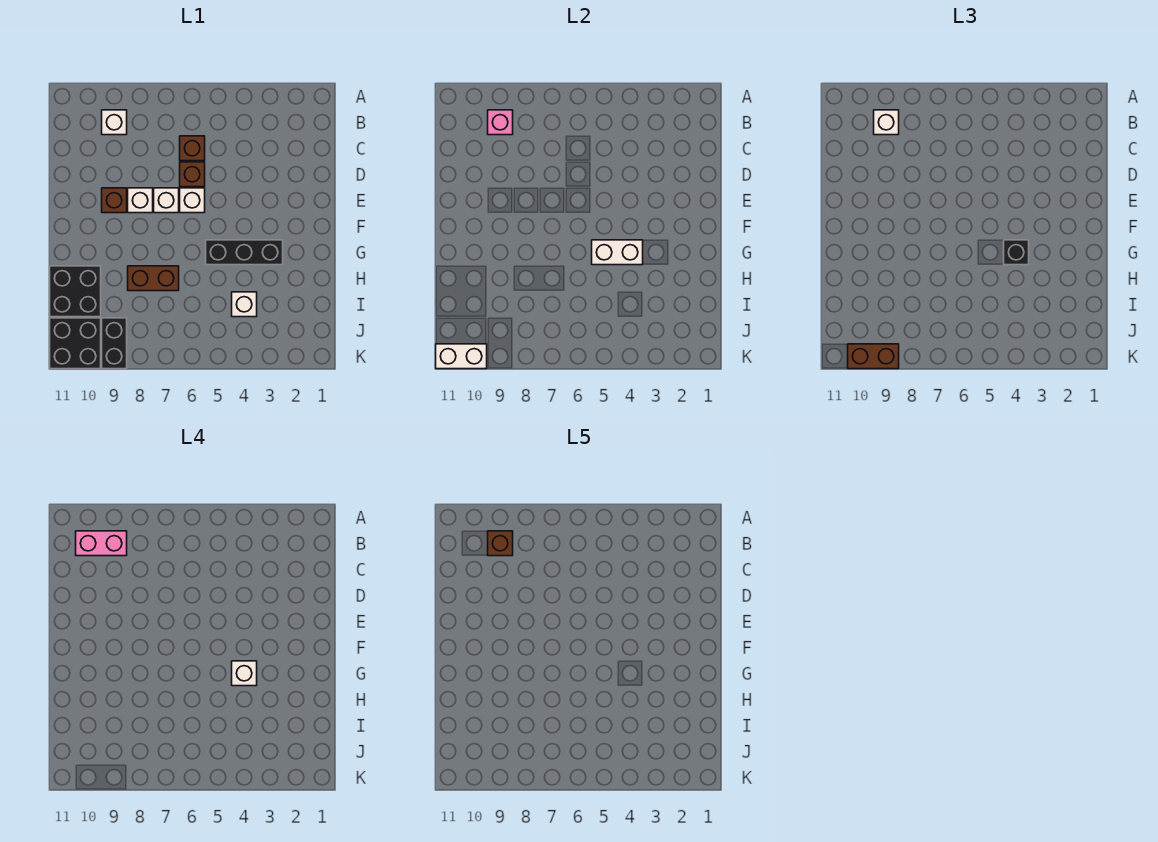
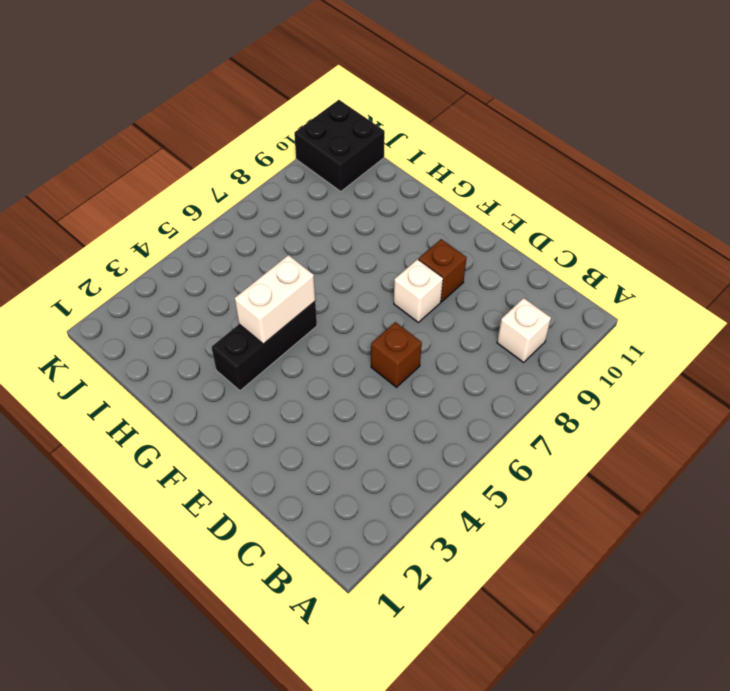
none -> brown brick C6 level 1
none -> white brick E6 level 1
none -> white brick E7 level 1

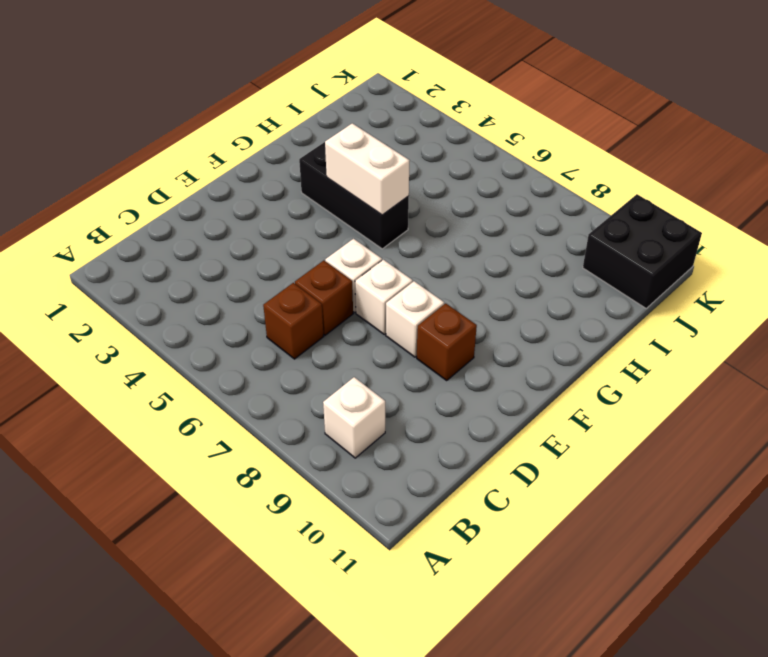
none -> brown brick H7:H8 level 1
none -> black brick H10:I11 level 1
none -> white brick I4 level 1

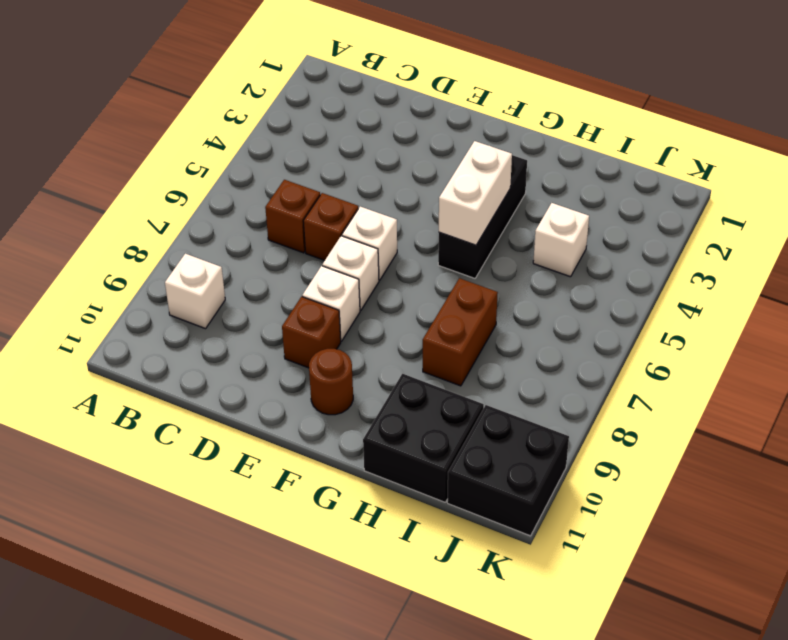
brown round brick F10 level 1 -> none
none -> black brick J9:K9 level 1
none -> pink brick B9 level 2
none -> white brick K10:K11 level 2

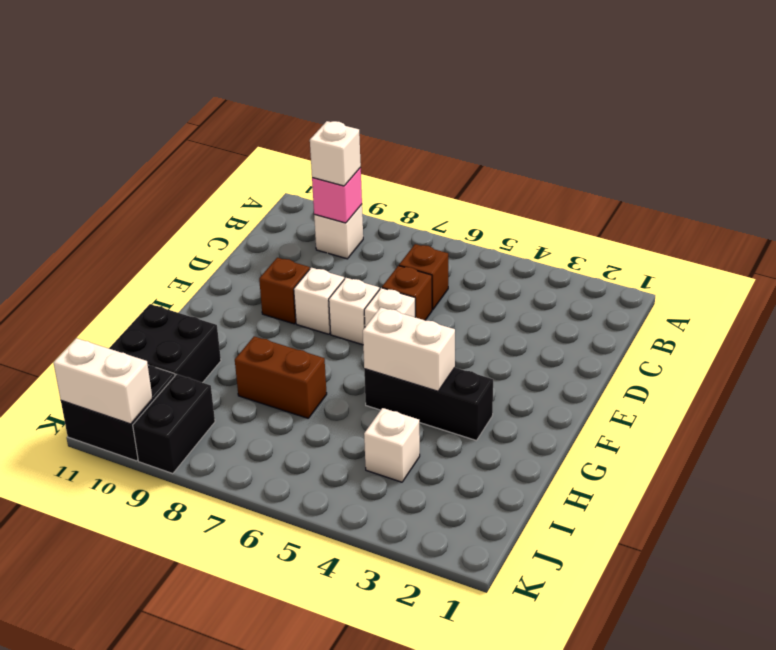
none -> black brick G4 level 3
none -> brown brick K9:K10 level 3
none -> pink brick B9:B10 level 4

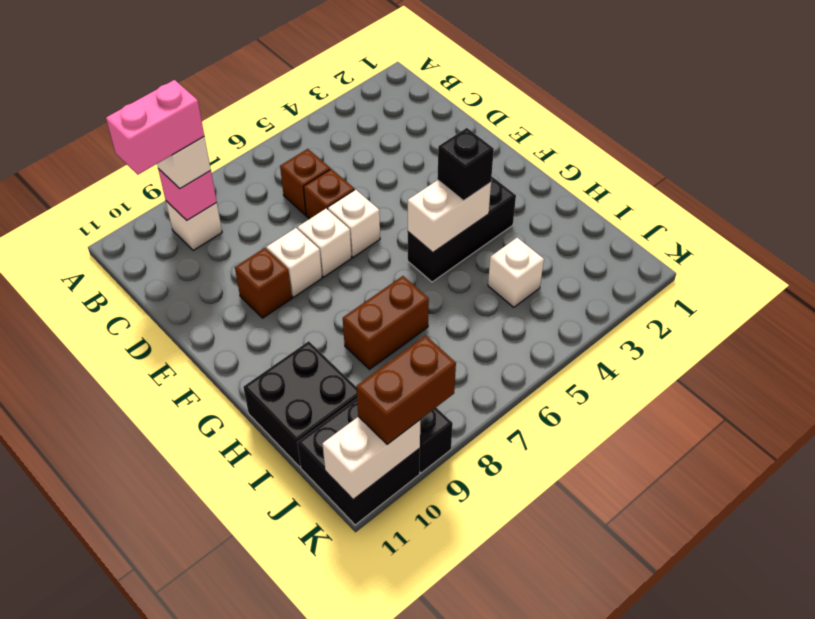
none -> white brick G4 level 4
none -> brown brick B9 level 5

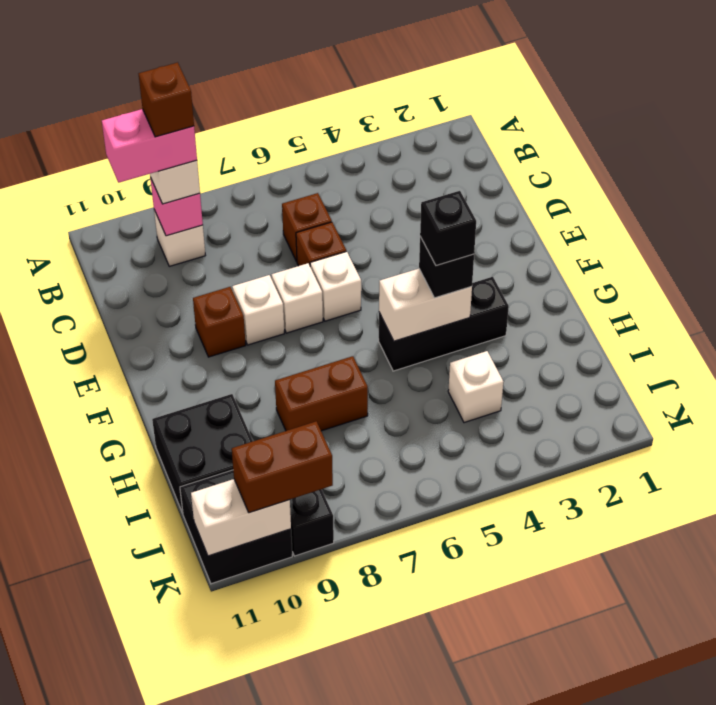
black brick G4 level 4 -> white brick G4 level 4

